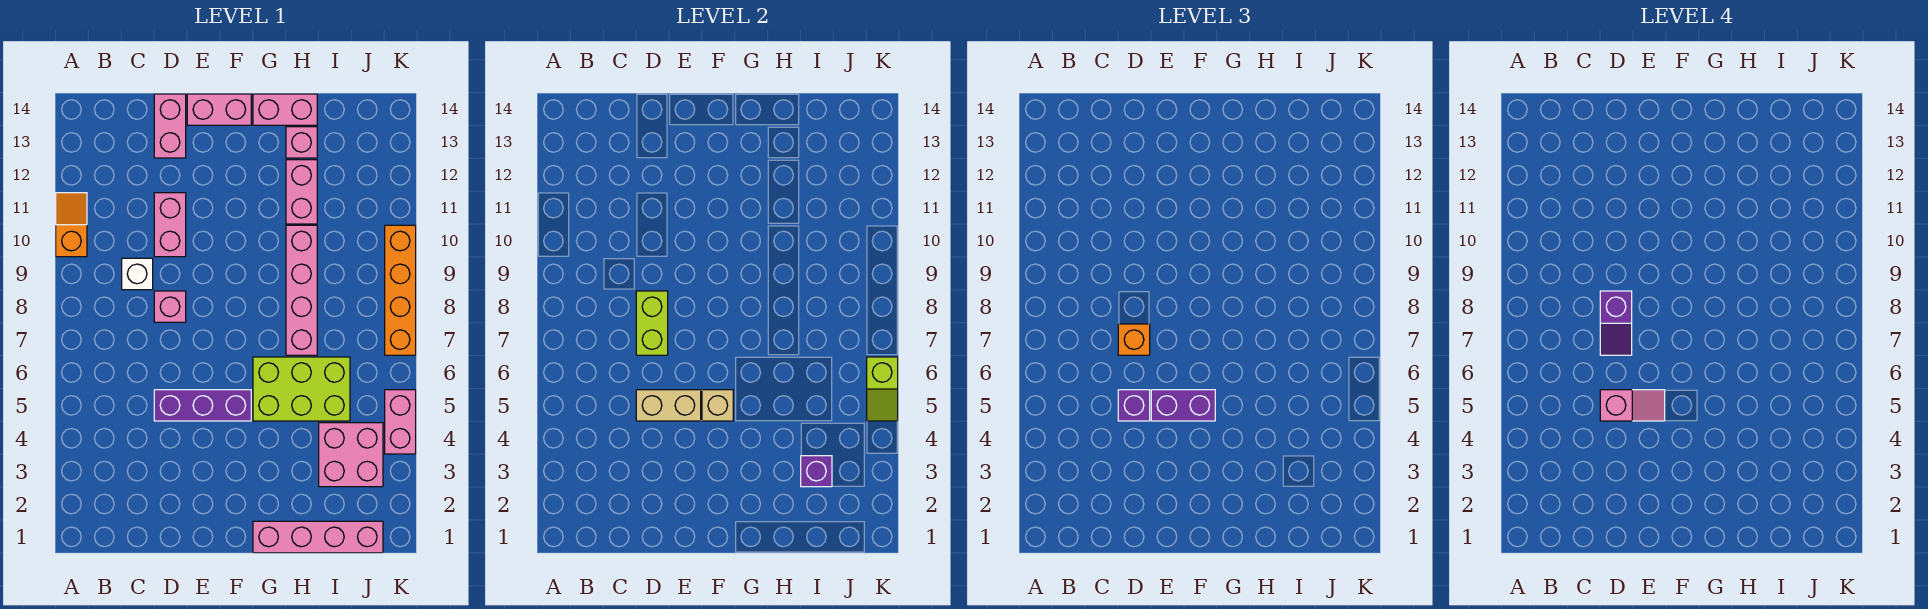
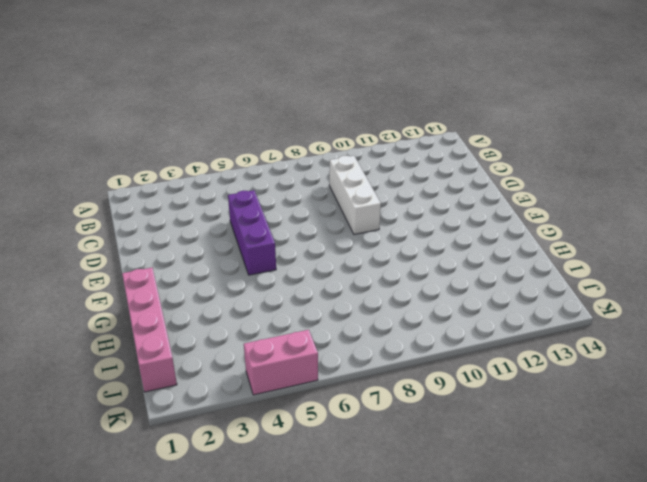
white brick C9:E9 level 1 -> white brick C9 level 1
none -> orange slope A10:A11 level 1 top 10
none -> pink brick D8 level 1
none -> pink brick D10:D11 level 1

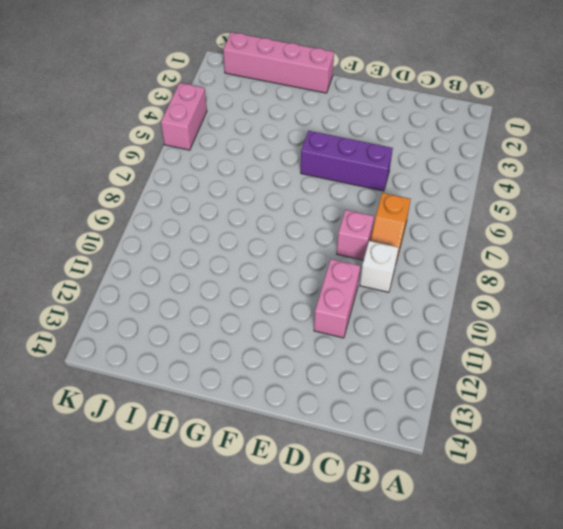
orange slope C7:C8 level 1 top 7 -> orange slope A10:A11 level 1 top 10
none -> pink brick D13:D14 level 1
none -> pink brick E14:F14 level 1
none -> lime brick G5:I6 level 1

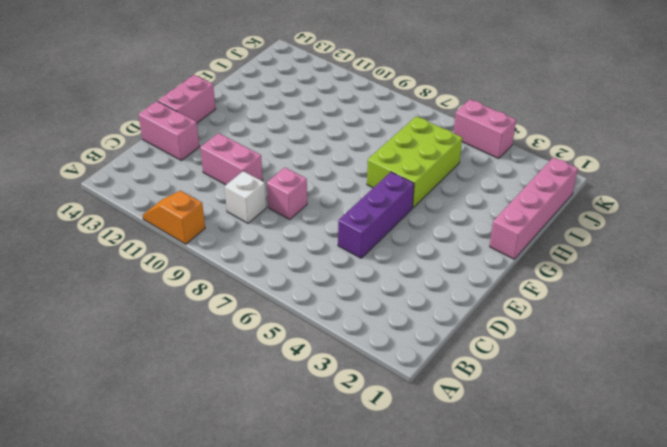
none -> pink brick G14:H14 level 1
none -> pink brick H7:H10 level 1
none -> pink brick H11:H12 level 1

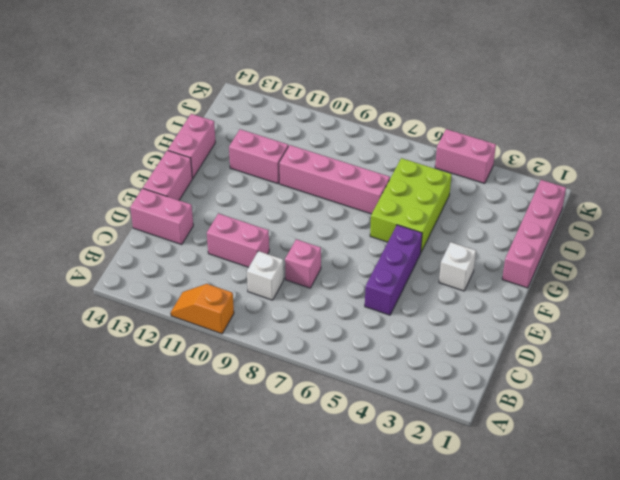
white brick F3 level 1 -> none
none -> pink brick H13 level 1
none -> pink brick I3:J4 level 1
none -> orange brick K7:K10 level 1

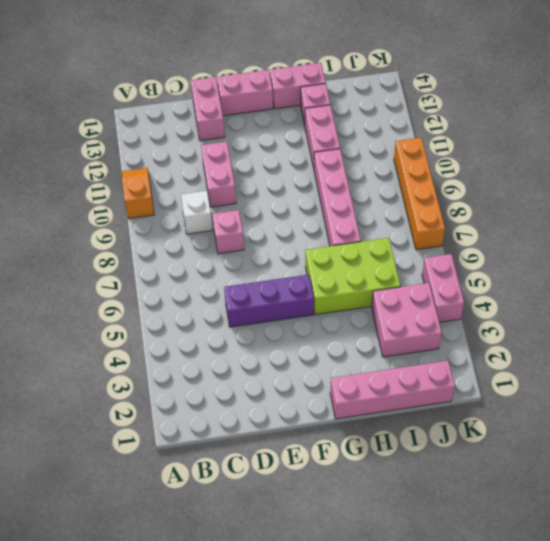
none -> tan brick D5:E5 level 2
none -> lime brick D7:D8 level 2
none -> tan brick F5 level 2

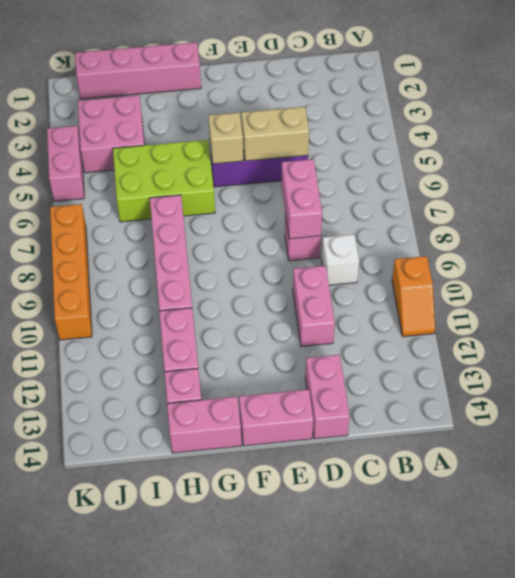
pink brick D7:D8 level 2 -> lime brick D7:D8 level 2
none -> purple brick I3 level 2
none -> lime slope K5:K6 level 2 top 6
none -> purple brick D5 level 3

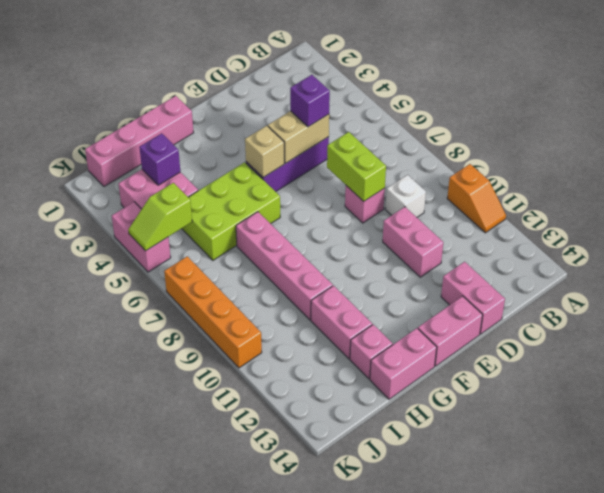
lime slope J5:K5 level 2 top J -> lime slope K5:K6 level 2 top 6
none -> orange brick D7 level 3
none -> purple brick E5:F5 level 3
none -> pink slope D5:E5 level 4 top D

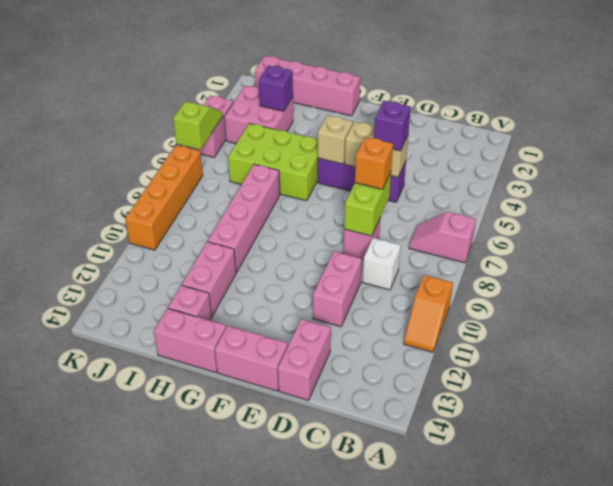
pink slope A7:B7 level 1 top A -> pink slope D5:E5 level 4 top D
none -> purple brick E5:F5 level 3
none -> purple slope D7:D8 level 4 top 8

